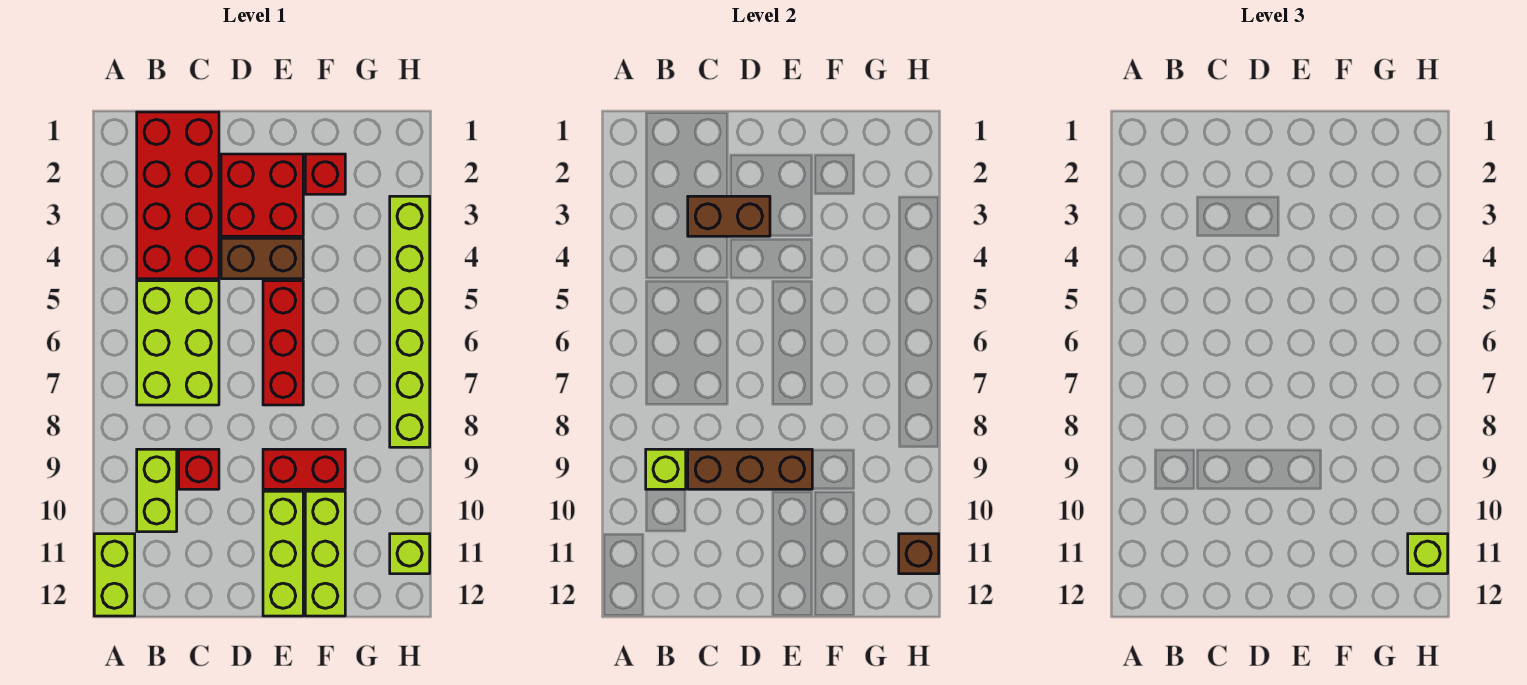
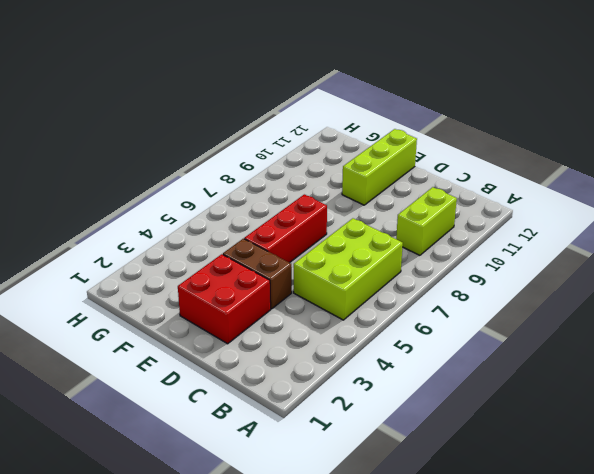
none -> lime brick A11:A12 level 1
none -> red brick B1:C4 level 1
none -> red brick C9 level 1

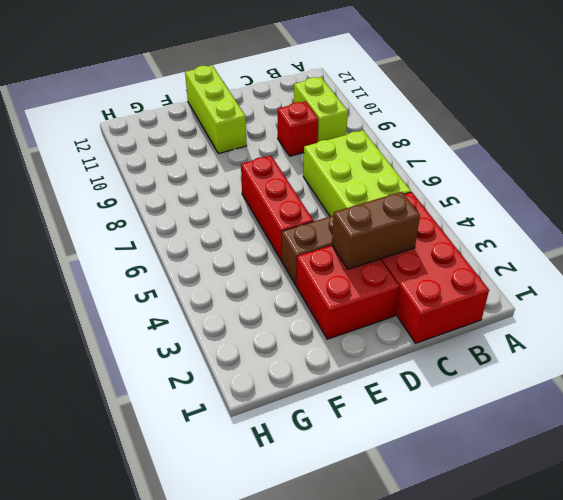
none -> lime brick A11:A12 level 1
none -> red brick E9:F9 level 1
none -> red brick F2 level 1

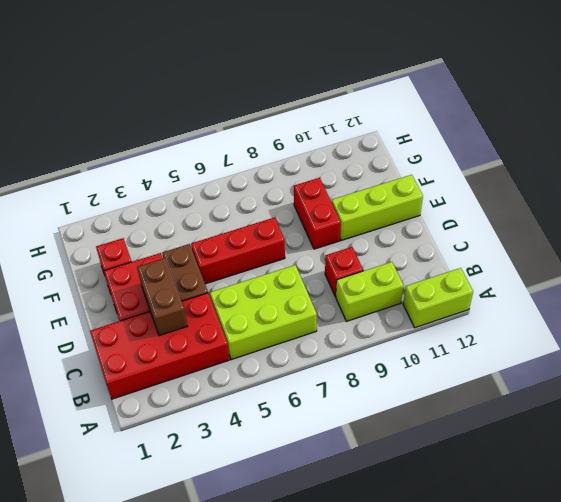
none -> lime brick F10:F12 level 1
none -> lime brick H3:H8 level 1
none -> lime brick H11 level 1

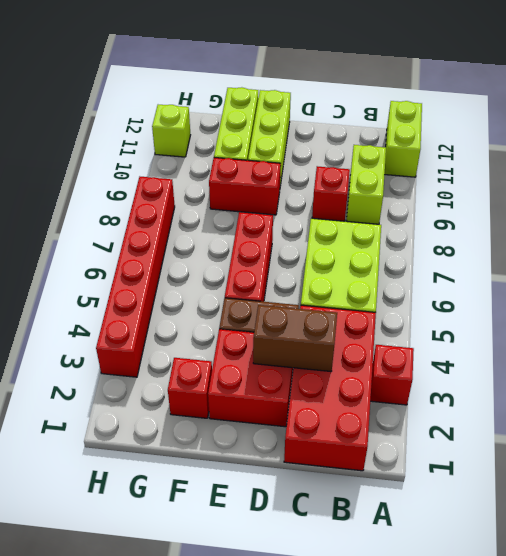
red brick A3 level 1 -> none
red brick H3:H8 level 1 -> lime brick H3:H8 level 1
none -> lime brick B9 level 2
none -> brown brick C9:E9 level 2
none -> brown brick H11 level 2

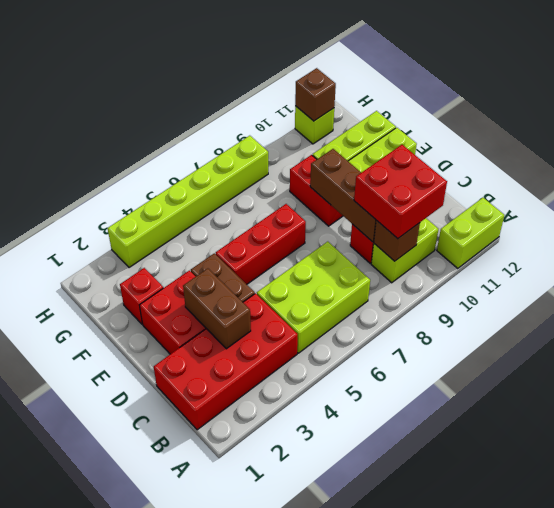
brown brick B9 level 2 -> lime brick B9 level 2
red brick B9:C10 level 3 -> none
none -> lime brick H11 level 3

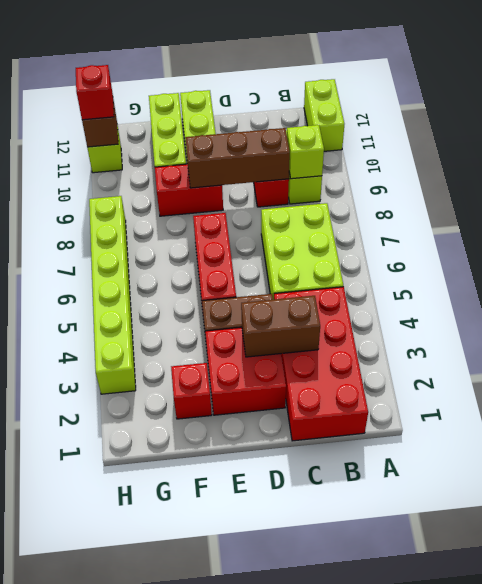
red brick H11 level 3 -> lime brick H11 level 3

